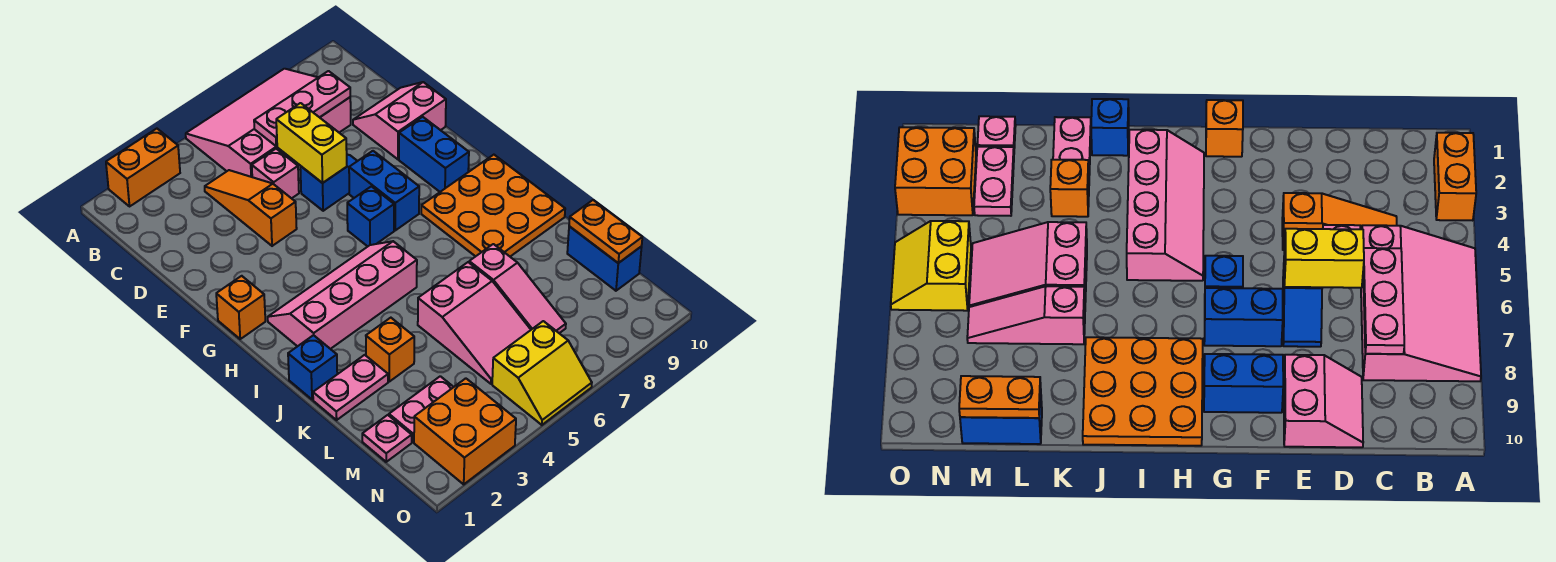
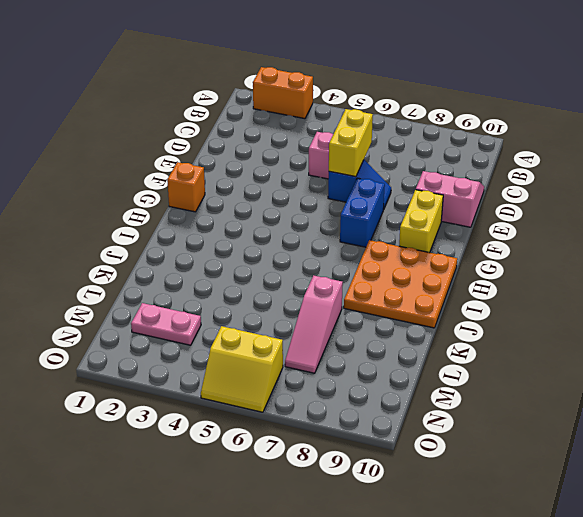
yellow brick F9:G9 level 1 -> blue brick F9:G9 level 1
none -> pink slope A5:C8 level 1 top C
none -> orange slope C4:E4 level 1 top E
none -> blue brick G6 level 1

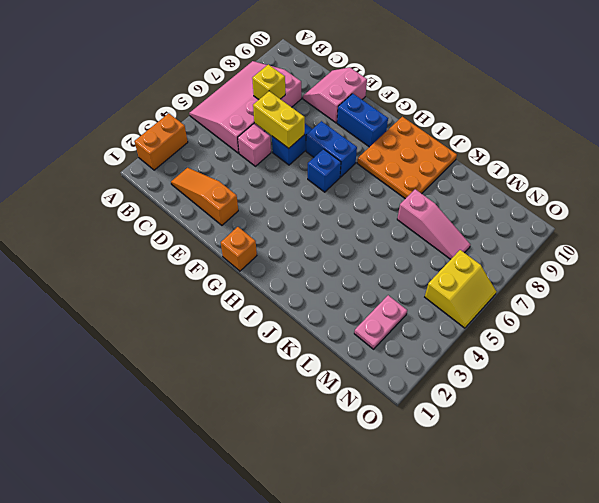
orange slope C2:E2 level 1 top E -> orange slope C4:E4 level 1 top E
yellow brick C7 level 2 -> pink plate C6:C8 level 2
none -> pink slope H2:I5 level 1 top I
none -> blue brick J1 level 1
none -> pink plate K1:K2 level 1

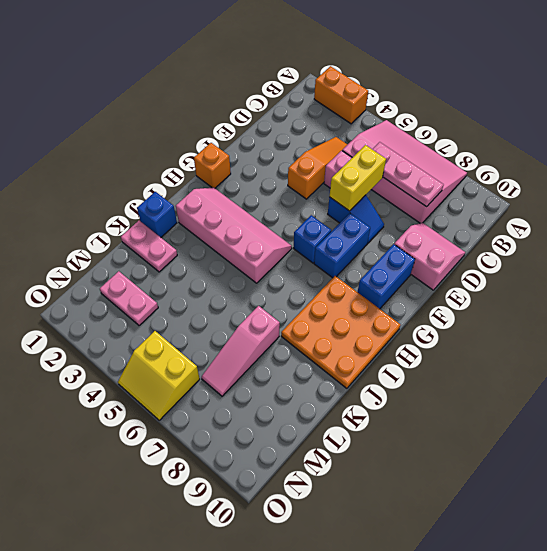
none -> orange brick K3 level 1
none -> pink slope K5:M6 level 1 top K
none -> blue brick L10:M10 level 1

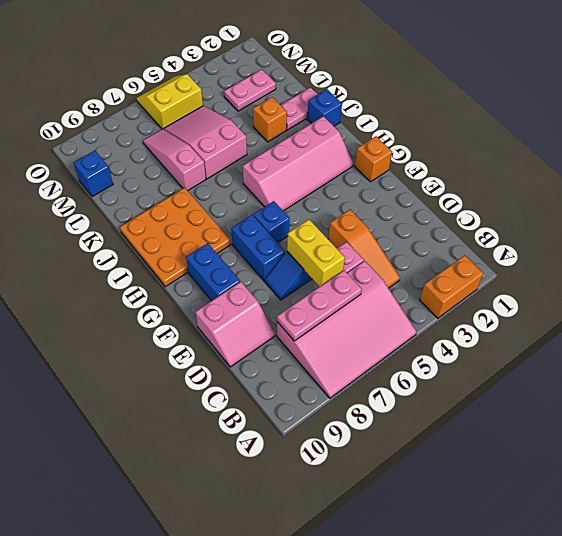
blue brick M10 level 1 -> blue brick L10:M10 level 1
none -> pink plate M1 level 1
none -> orange brick N2:O3 level 1
none -> orange plate L10:M10 level 2

